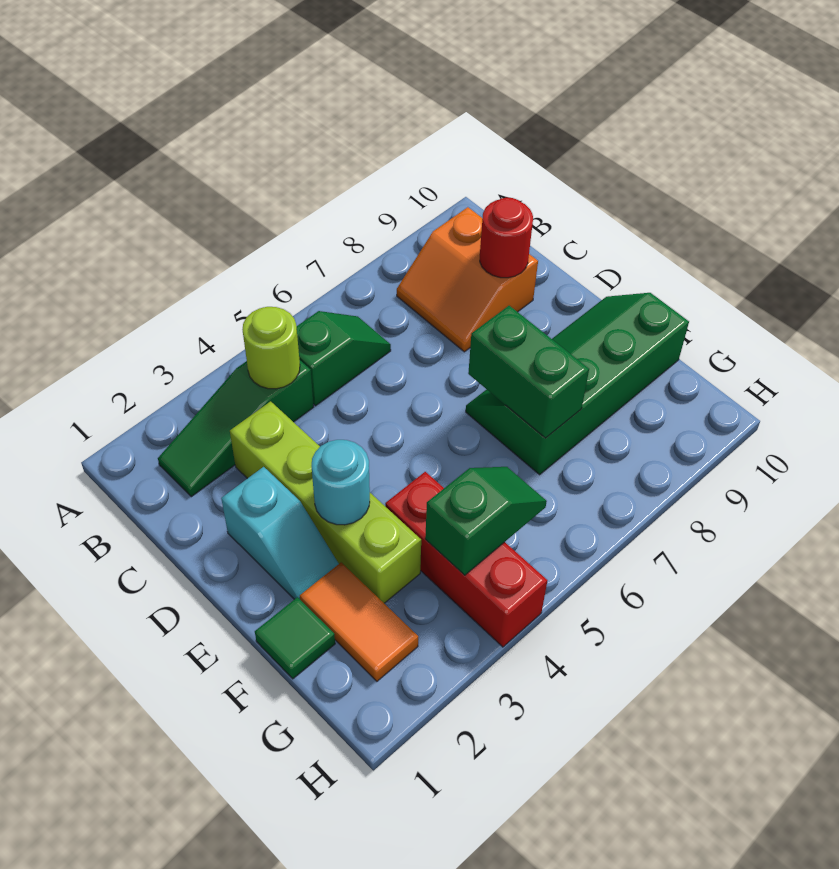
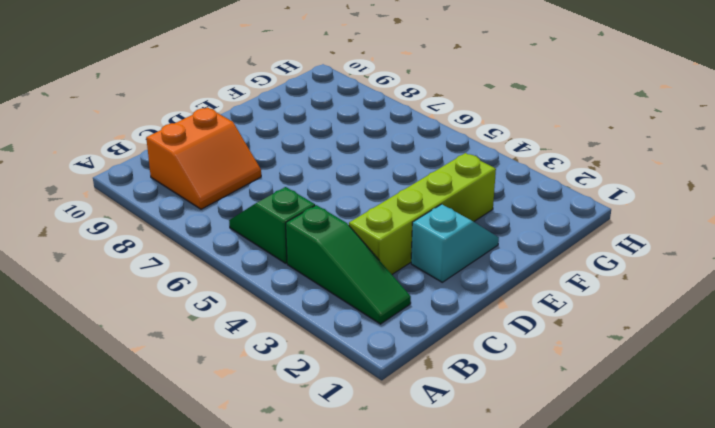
none -> green slope E7:F10 level 1 top F
none -> green tile F1 level 1
none -> orange tile F2:G2 level 1

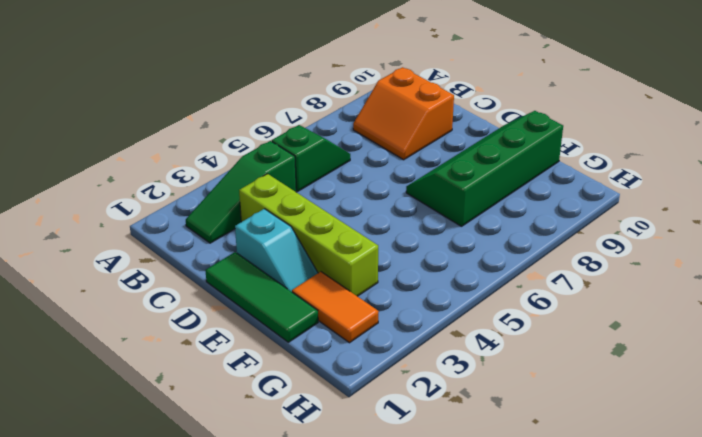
green tile D1:F1 level 1 -> green tile F1 level 1
none -> red brick F4:H4 level 1
none -> lime round brick B4 level 2
none -> red round brick C9 level 2

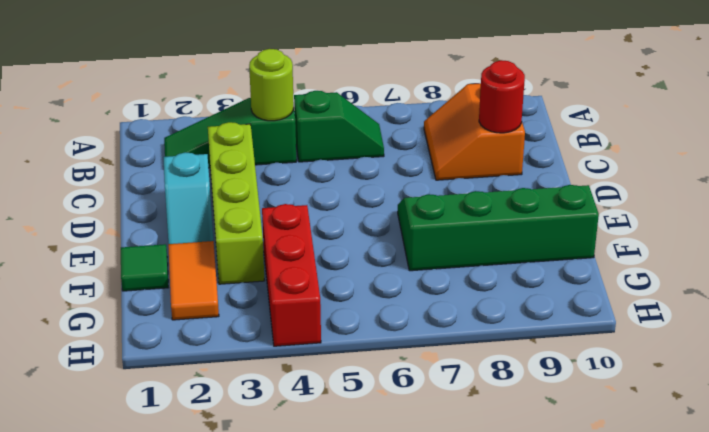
none -> cyan round brick E3 level 2
none -> green brick E7:F7 level 2
none -> green slope G4:G5 level 2 top 4

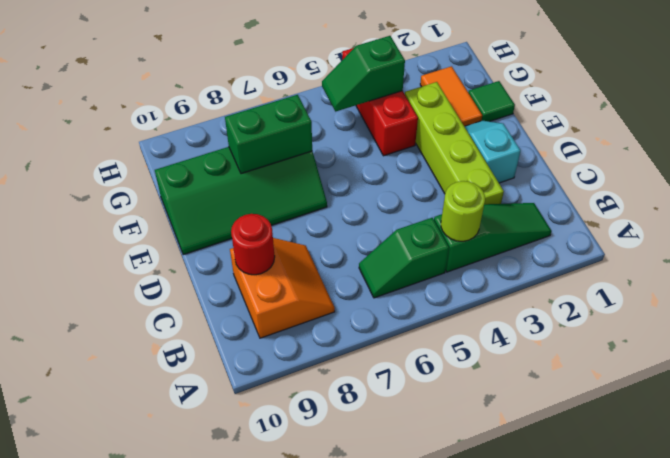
green brick F7:F8 level 2 -> green brick E7:F7 level 2
none -> cyan round brick E3 level 2

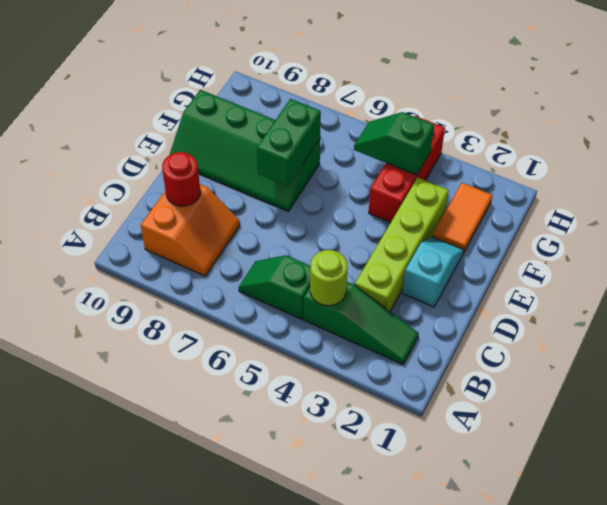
none -> green tile F1 level 1
none -> cyan round brick E3 level 2

